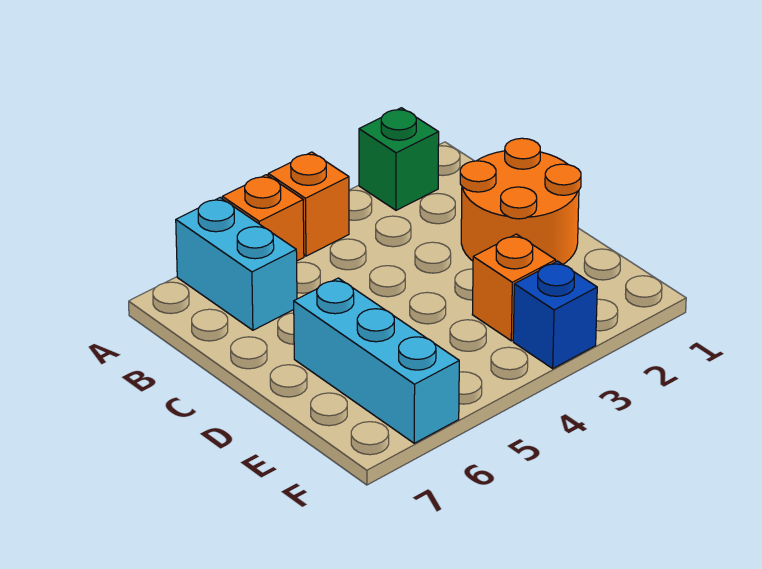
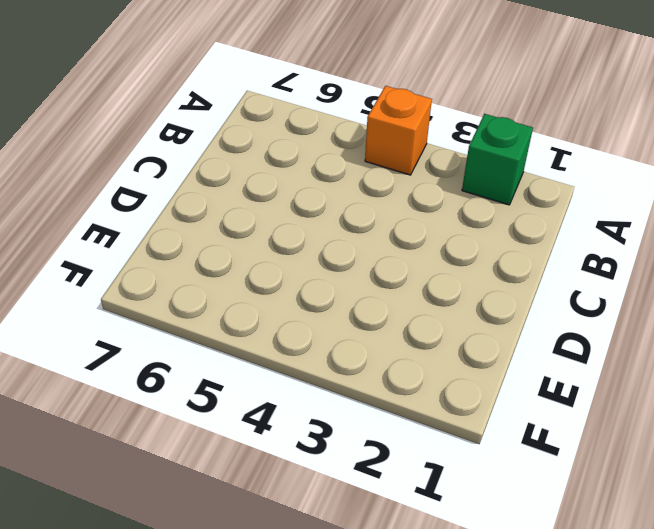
none -> orange brick A5 level 1
none -> cyan brick A6:B6 level 1

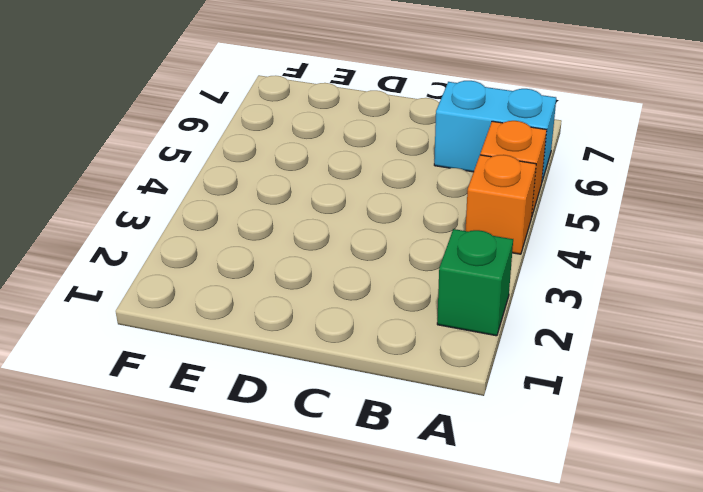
none -> orange round brick C1:D2 level 1
none -> cyan brick D6:F6 level 1

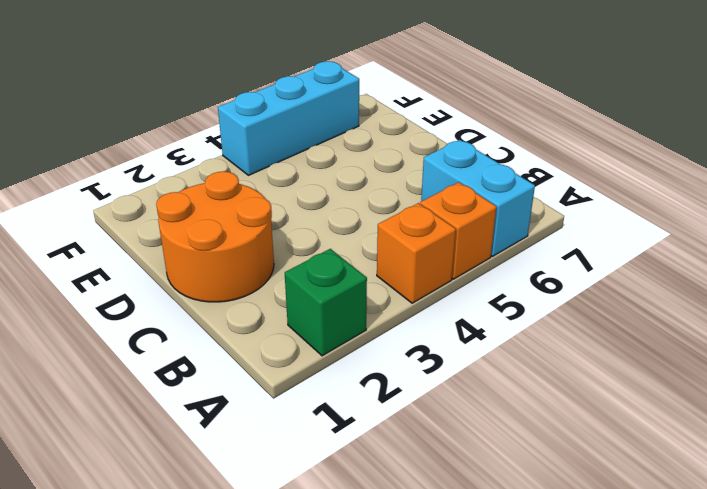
cyan brick F4:F6 level 1 -> cyan brick D6:F6 level 1
none -> orange brick E3 level 1
none -> blue brick F3 level 1

